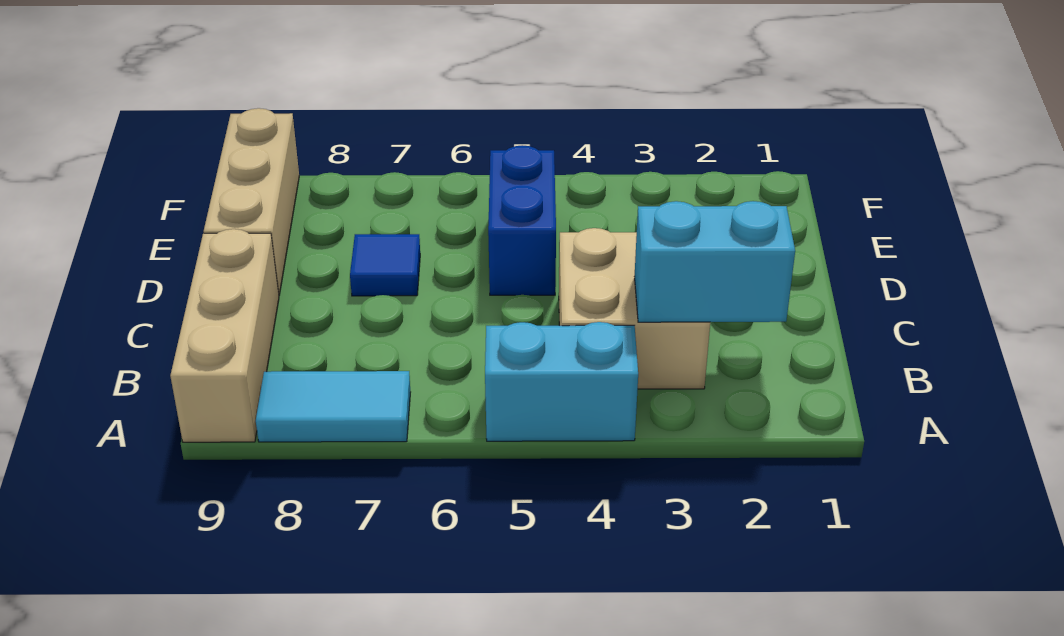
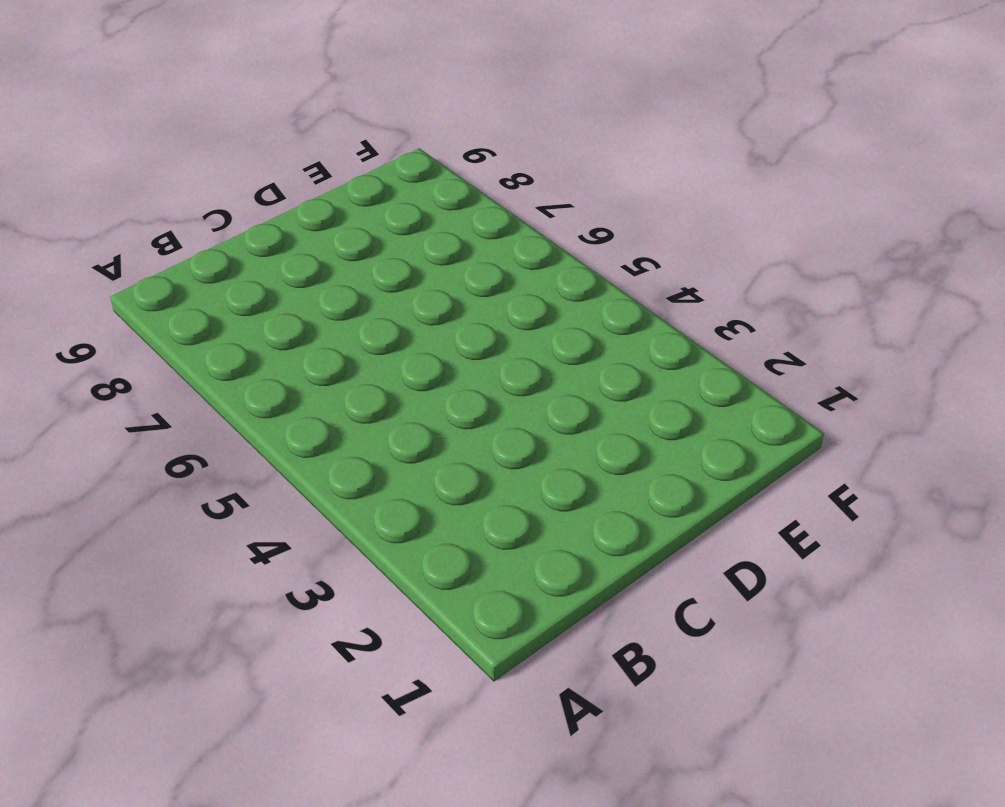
none -> cyan brick A4:A5 level 1
none -> cyan tile A7:A8 level 1

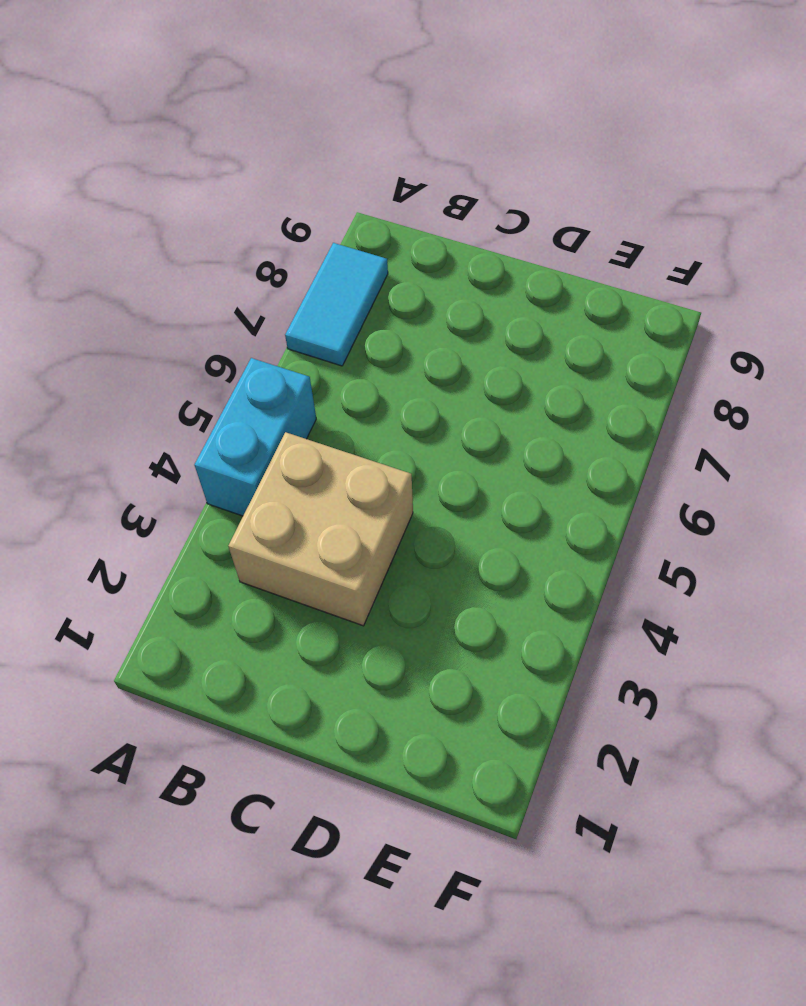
none -> tan brick A9:C9 level 1
none -> blue brick D5:E5 level 1

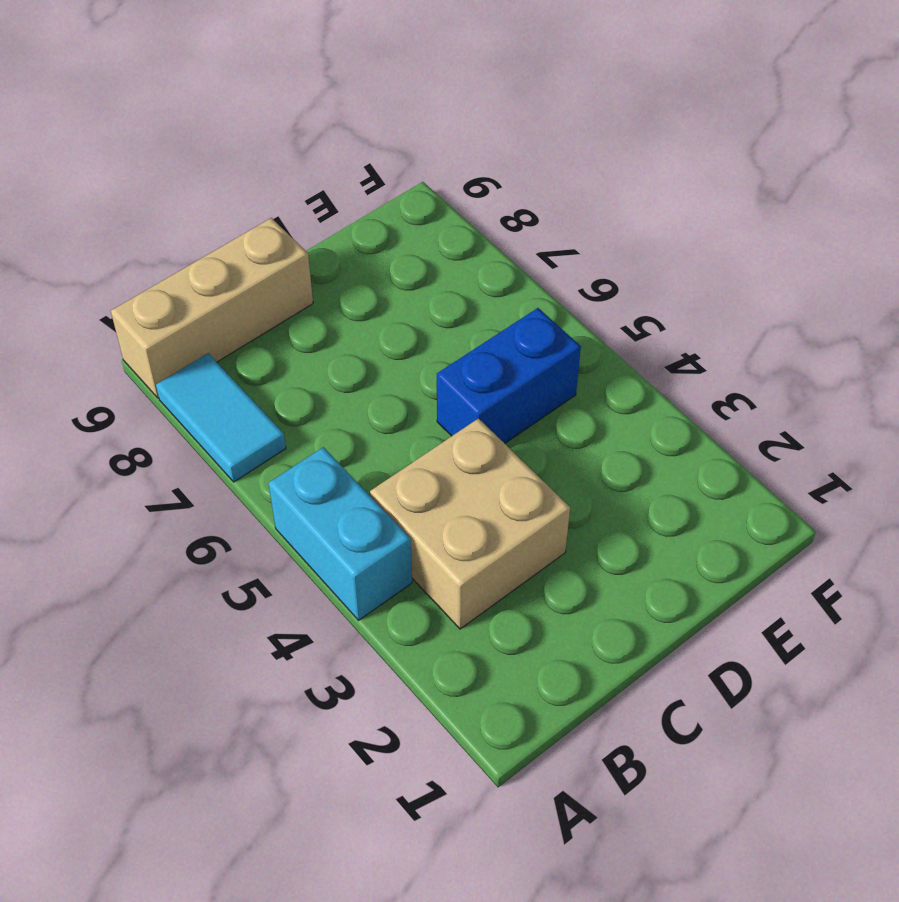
none -> blue tile D7 level 1
none -> tan brick D9:F9 level 1

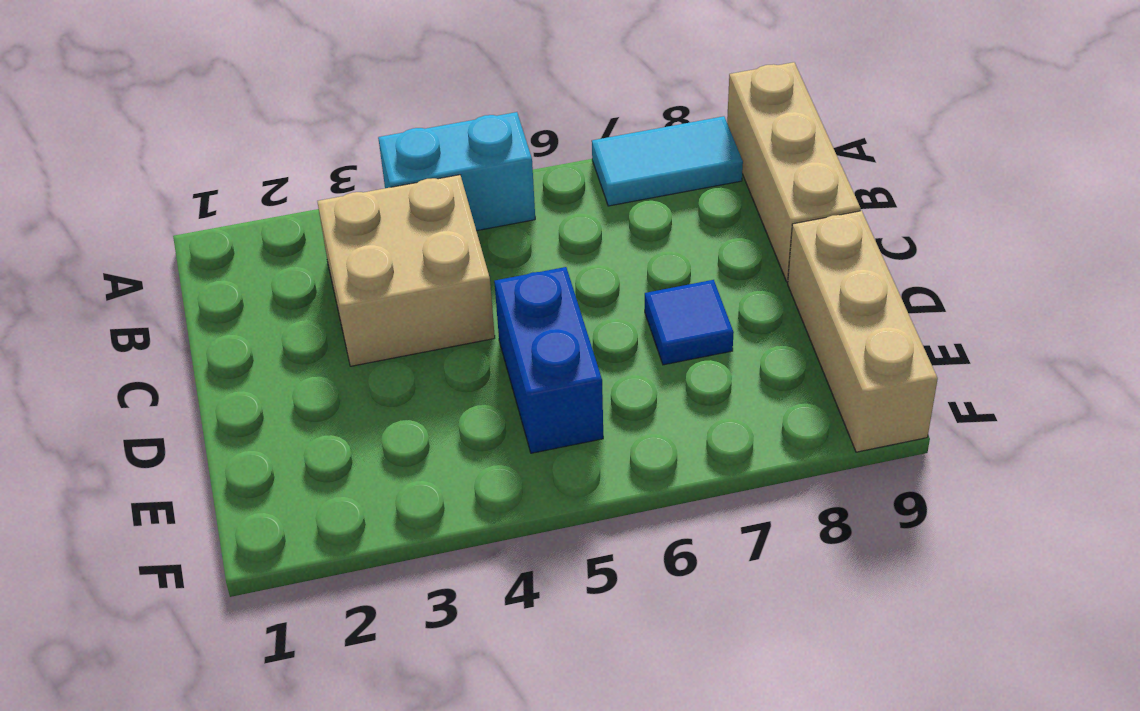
none -> cyan brick B2:B3 level 2

